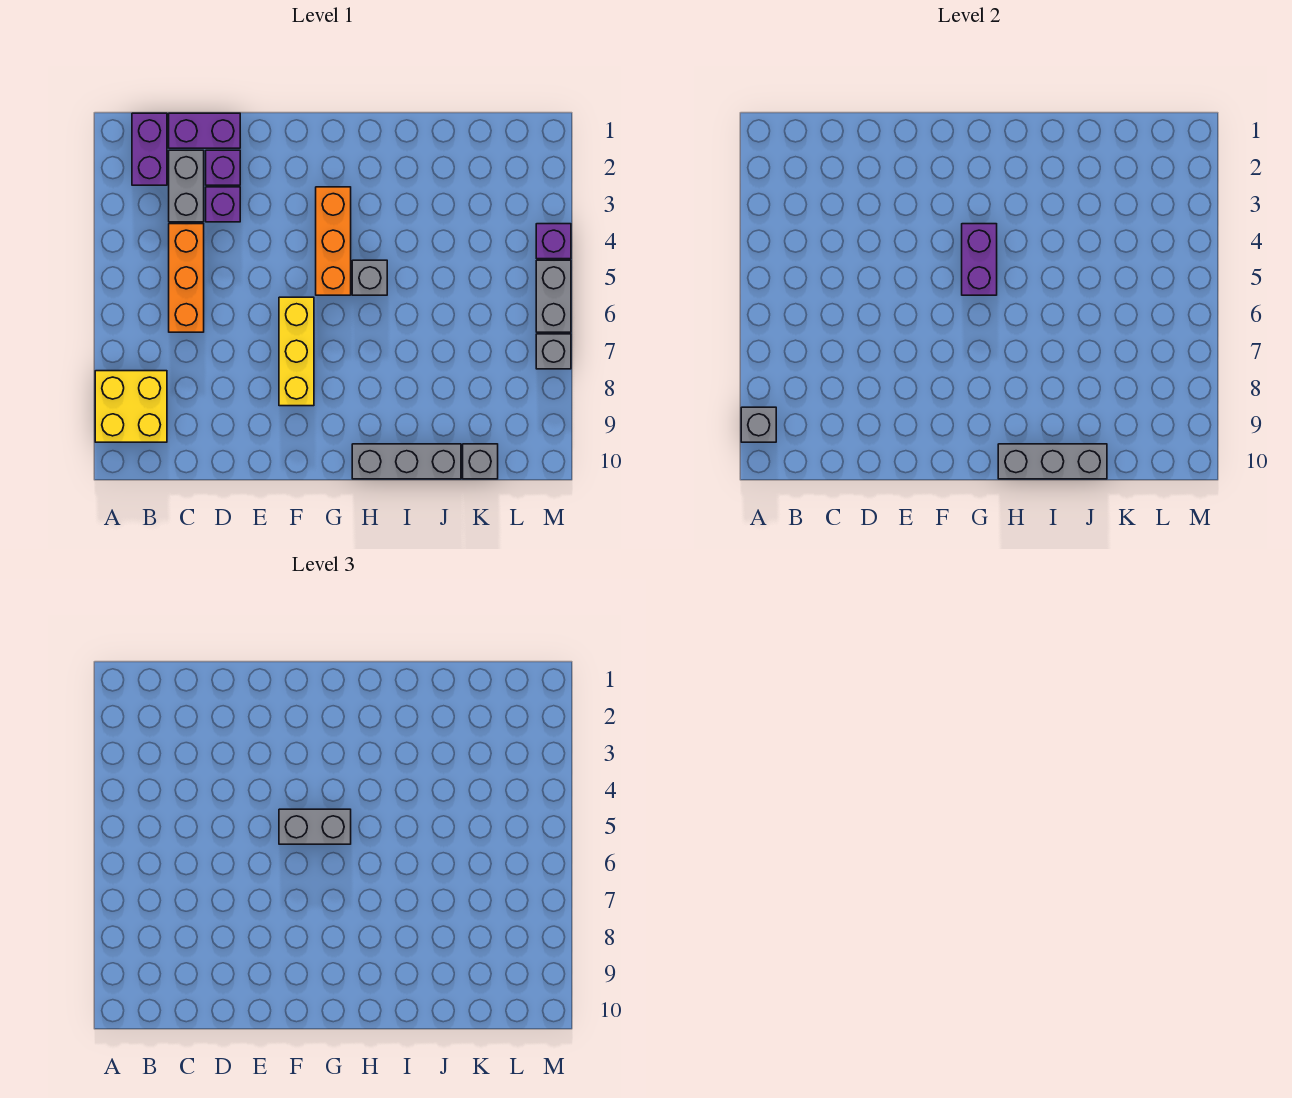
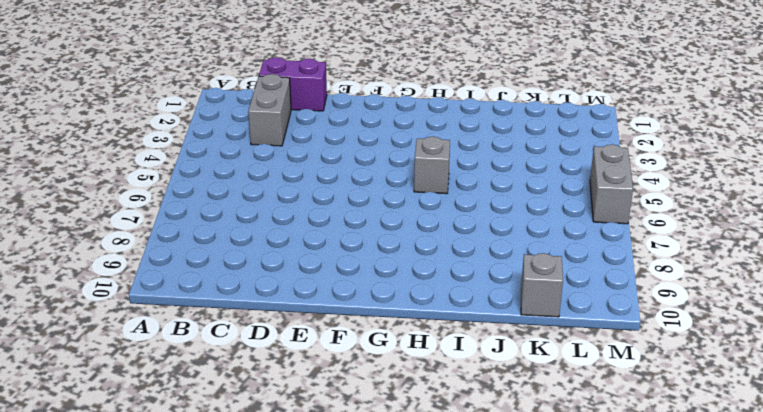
none -> yellow brick A8:B9 level 1
none -> purple brick B1:B2 level 1
none -> orange brick C4:C6 level 1

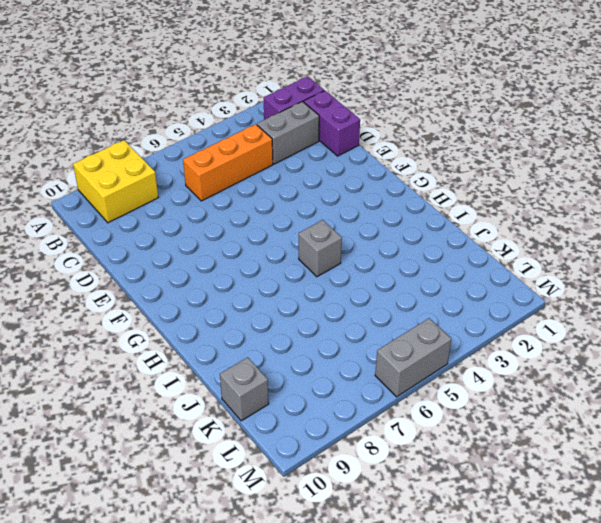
none -> purple brick D2 level 1
none -> purple brick D3 level 1
none -> yellow brick F6:F8 level 1

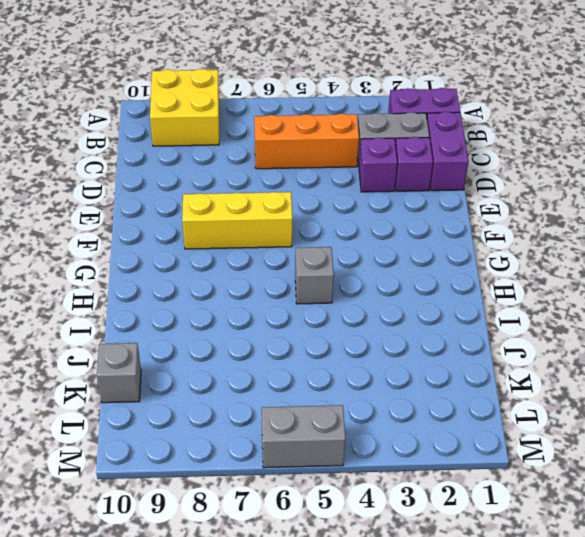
none -> orange brick G3:G5 level 1
none -> grey brick H10:J10 level 1
none -> purple brick M4 level 1

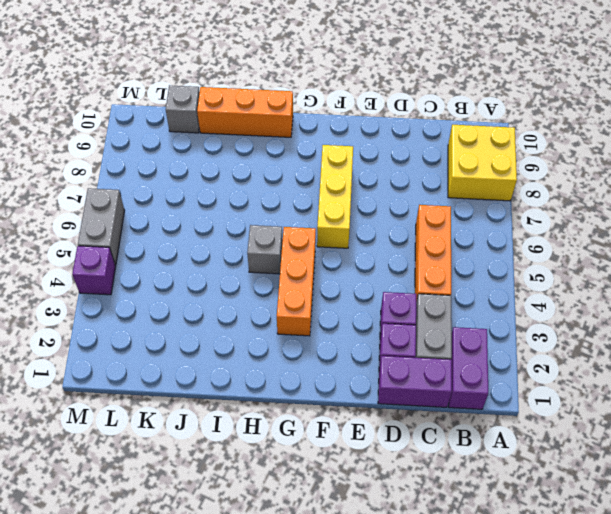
orange brick H10:J10 level 1 -> grey brick H10:J10 level 1
none -> grey brick M7 level 1
none -> grey brick A9 level 2
none -> purple brick G4:G5 level 2

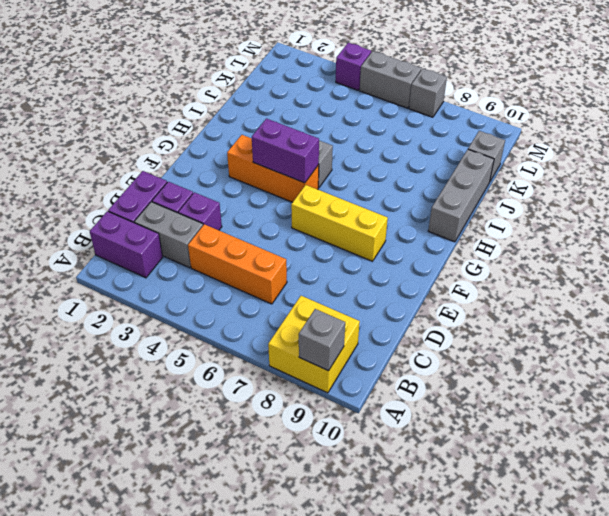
none -> grey brick H10:J10 level 2
none -> grey brick F5:G5 level 3

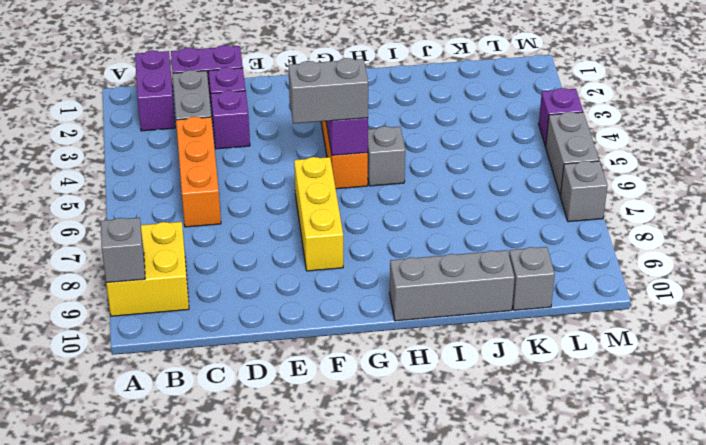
none -> grey brick H10:J10 level 2

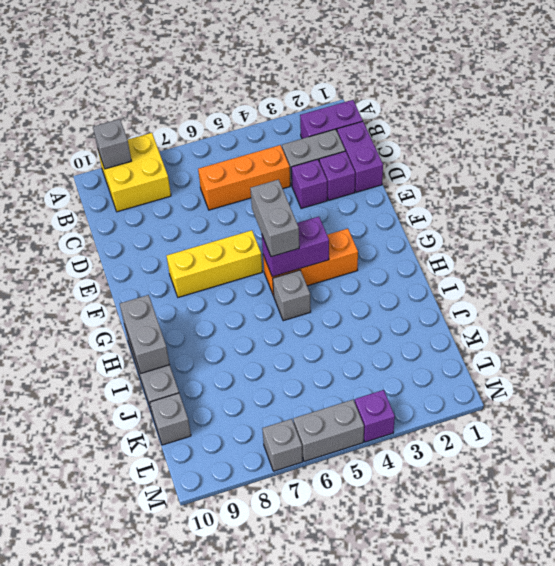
grey brick H10:I10 level 2 -> grey brick H10:J10 level 2

